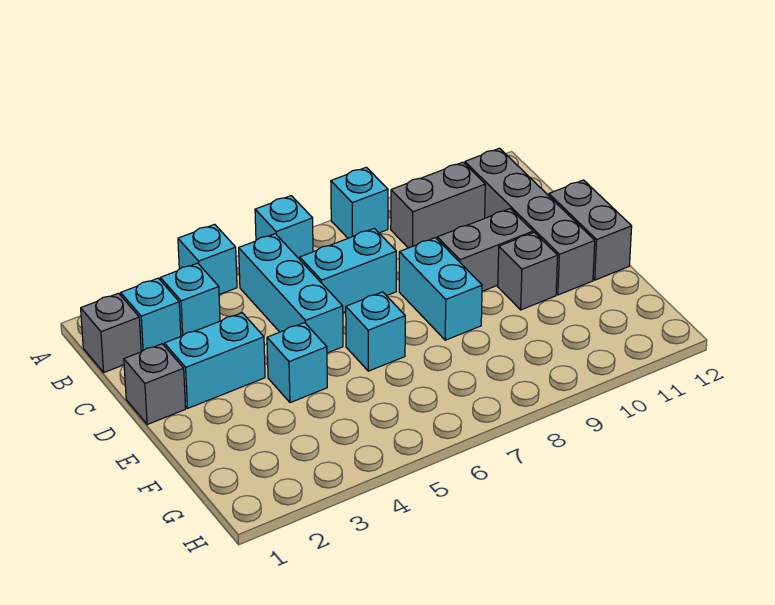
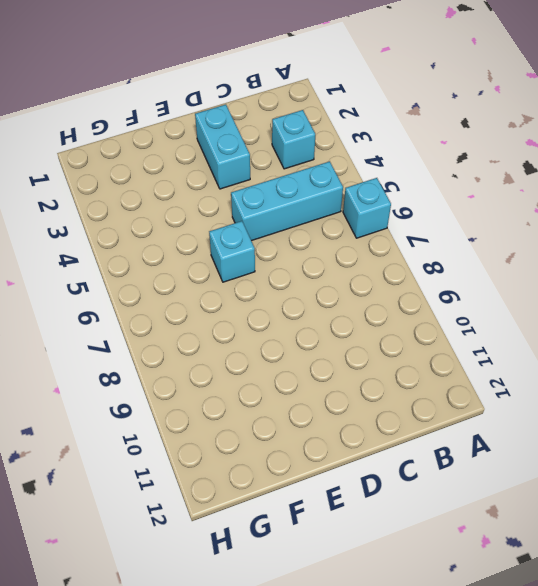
none -> cyan brick A4 level 1
none -> cyan brick A8 level 1
none -> grey brick B1 level 1

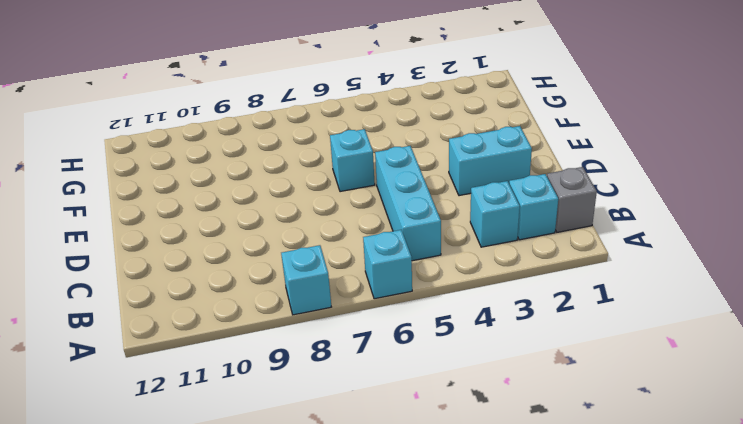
none -> cyan brick A4 level 1
none -> grey brick B9:B10 level 1
none -> grey brick B11:E11 level 1

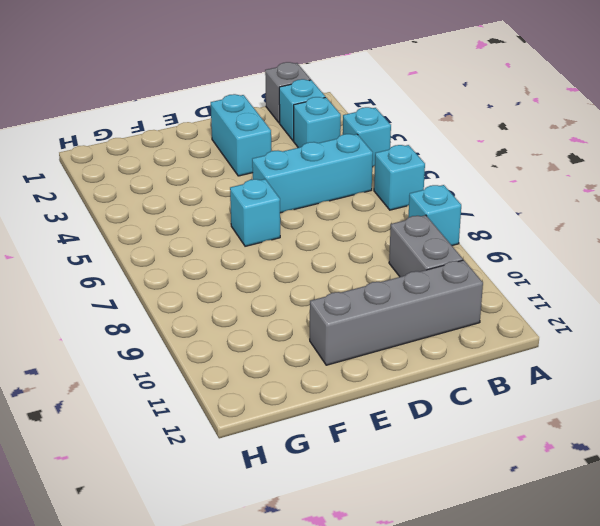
none -> cyan brick C6:C7 level 1
none -> grey brick D1 level 1
none -> cyan brick D8:E8 level 1

